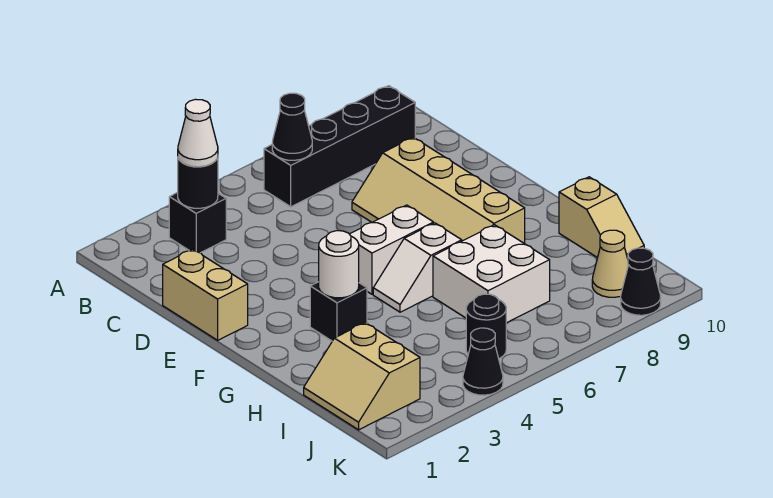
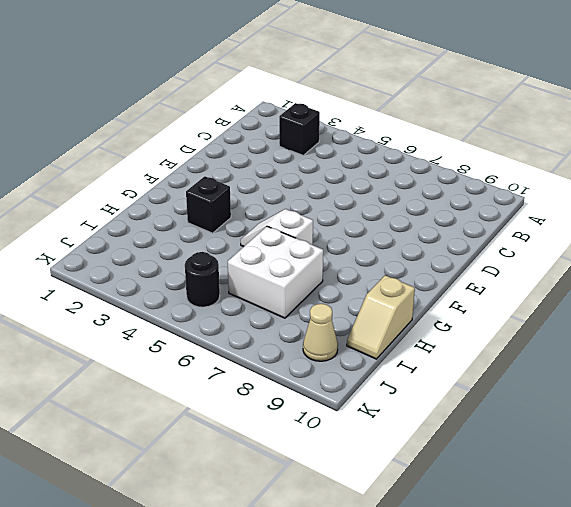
none -> black brick B6:B9 level 1
none -> tan brick D1:E1 level 1
none -> tan slope D7:G8 level 1 top 8

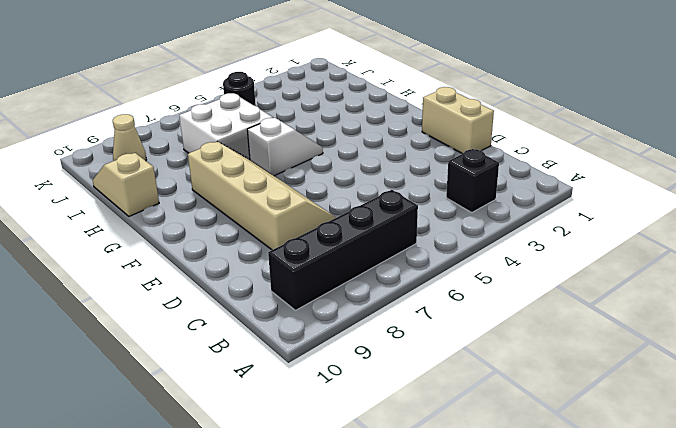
none -> white brick F5:F6 level 1
none -> black brick G3 level 1
none -> tan slope I1:J2 level 1 top 2

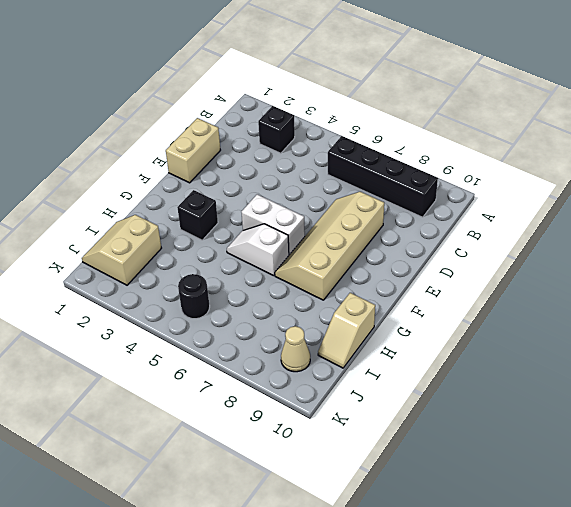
none -> white brick H6:I7 level 1
none -> black cone K4 level 1
none -> black cone K9 level 1

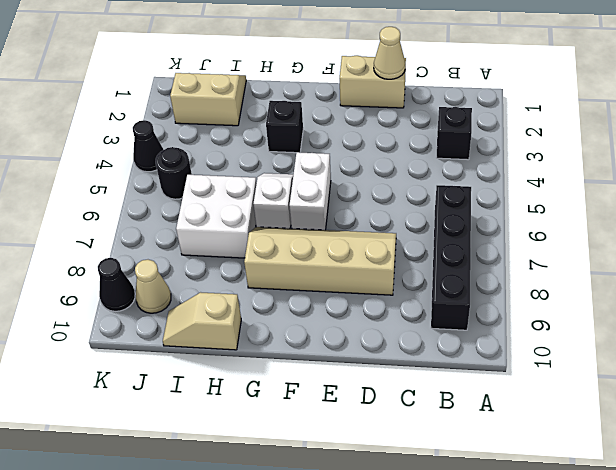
tan cone D1 level 2 -> none
none -> black round brick B3 level 2
none -> black cone B6 level 2
none -> white round brick G3 level 2

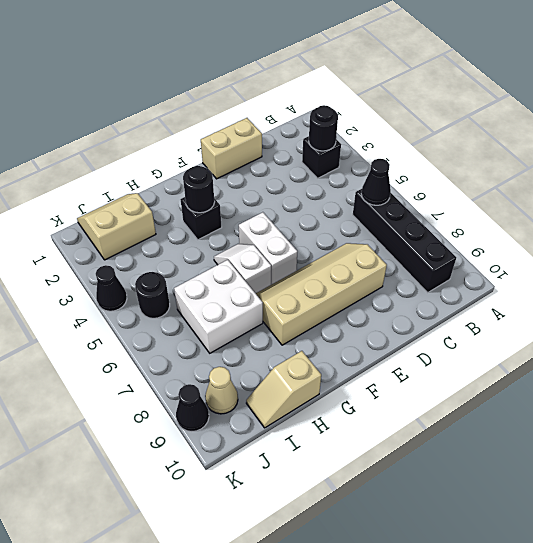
black round brick G3 level 2 -> white round brick G3 level 2
none -> white cone B3 level 3

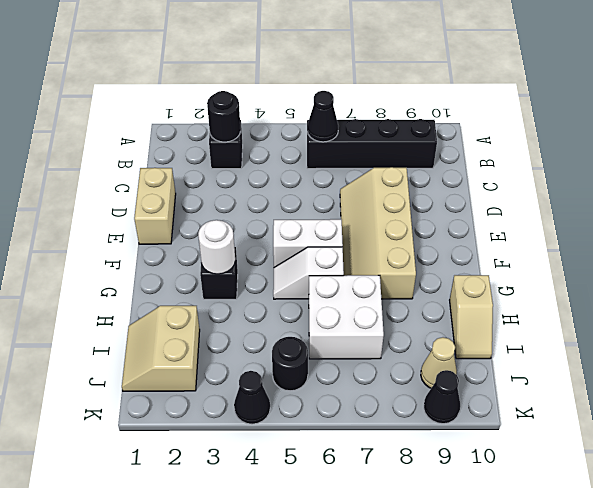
none -> white cone B3 level 3

